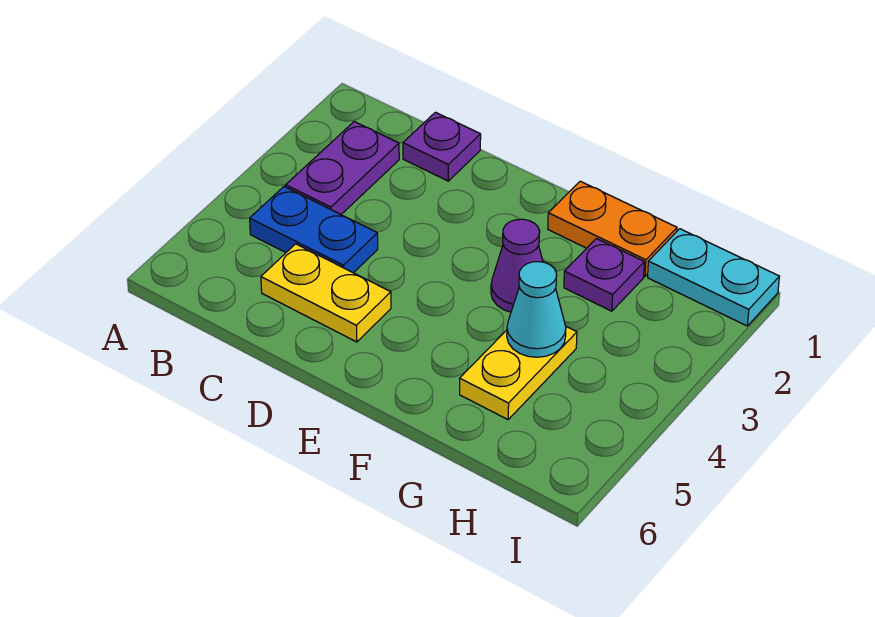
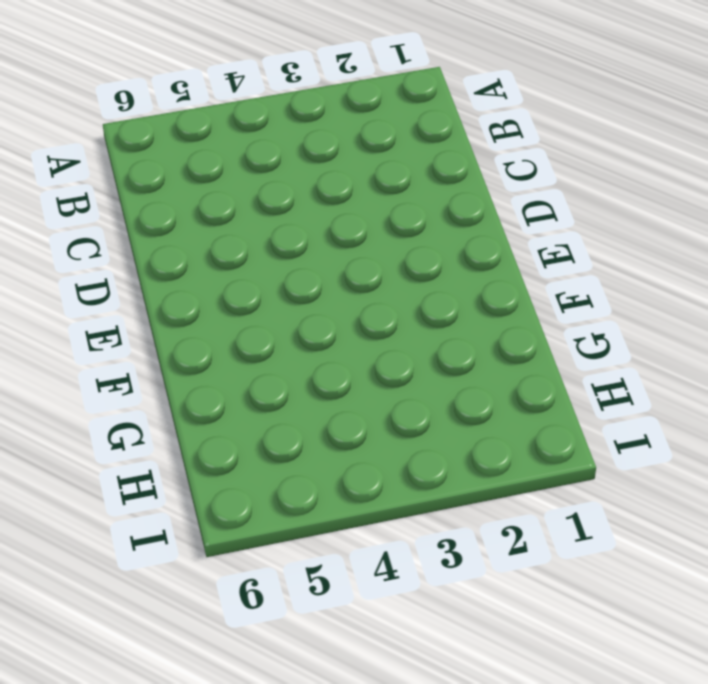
none -> purple plate B2:B3 level 1
none -> blue plate B4:C4 level 1

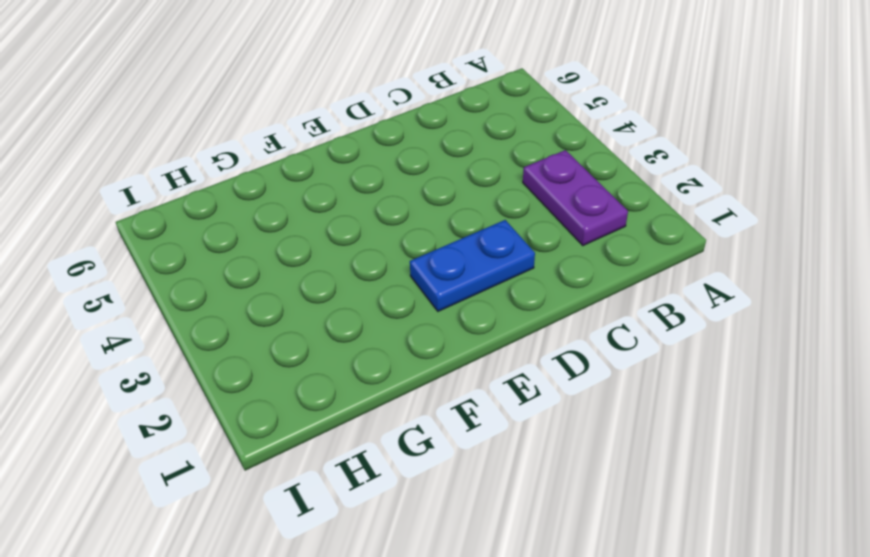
blue plate D2:E2 level 1 -> blue plate B4:C4 level 1
none -> purple plate C1 level 1
none -> yellow plate C5:D5 level 1

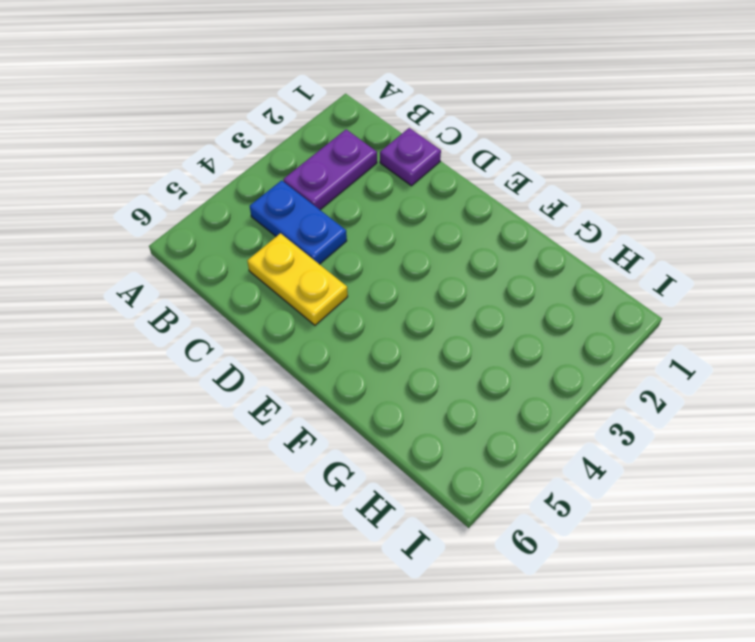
none -> orange plate F1:G1 level 1
none -> purple cone F3 level 1

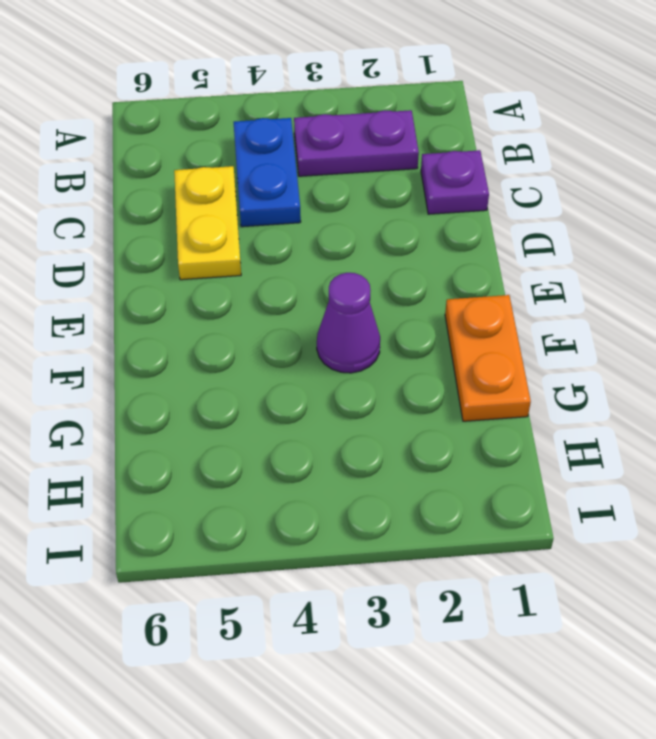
none -> purple plate G2 level 1
none -> yellow plate G4:G5 level 1

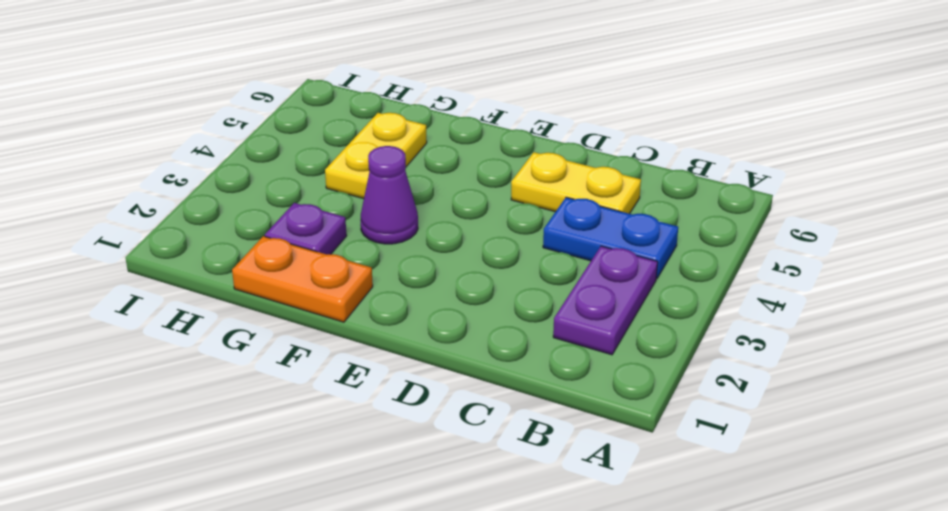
none -> purple plate C1 level 1
none -> cyan plate H1:I1 level 1

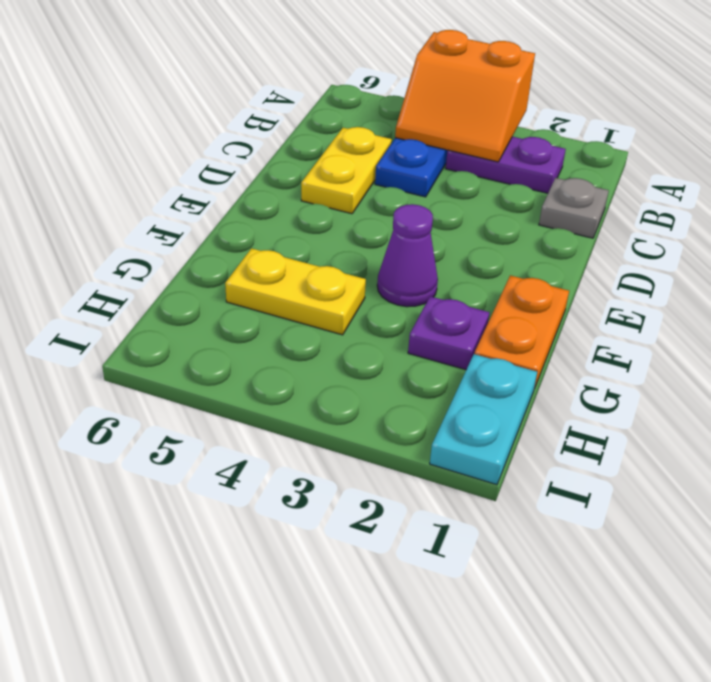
orange slope A3:B4 level 2 top A -> none
grey plate C1 level 1 -> purple plate C1 level 1
none -> cyan cone G4 level 2

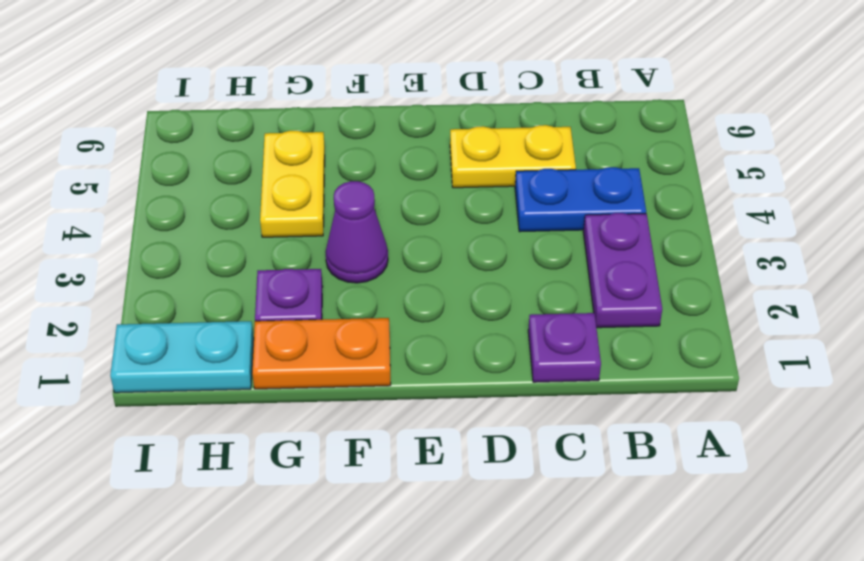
none -> cyan cone G4 level 2

